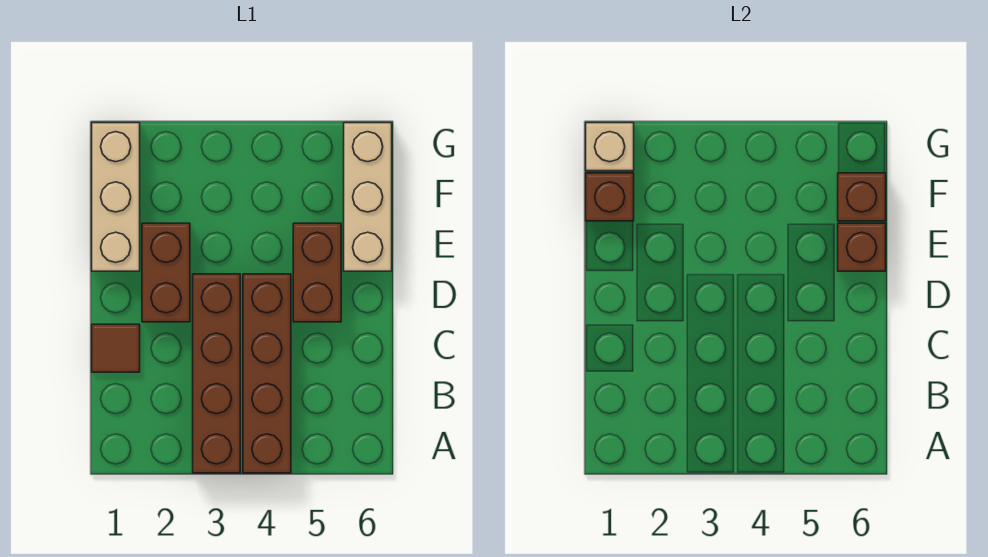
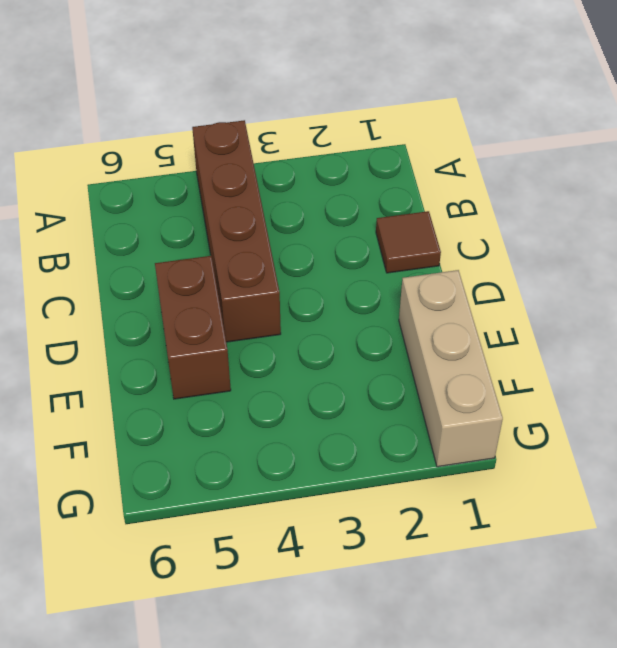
none -> brown brick A3:D3 level 1
none -> brown brick D2:E2 level 1

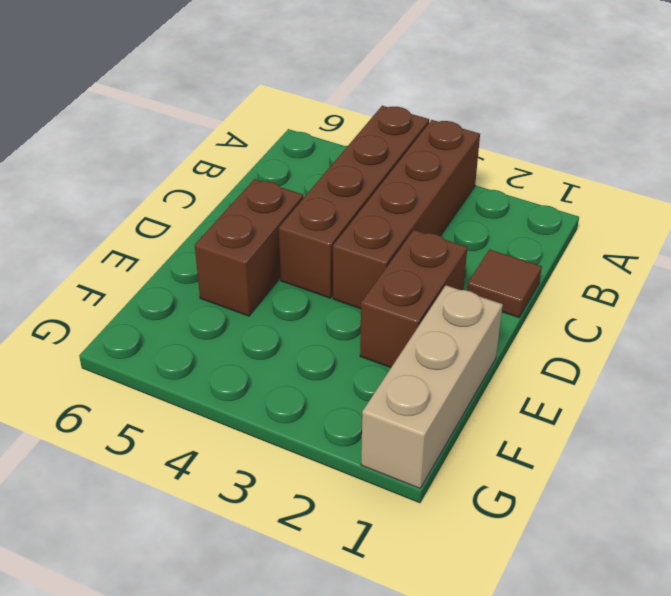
none -> tan brick E6:G6 level 1
none -> brown brick E6 level 2

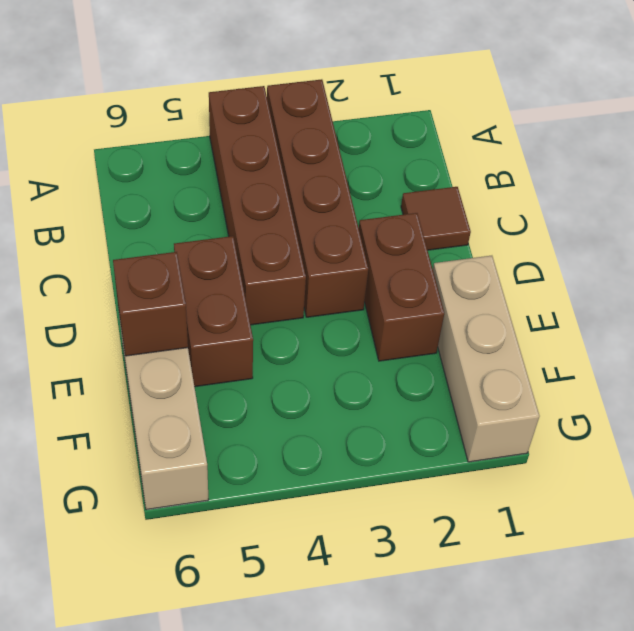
none -> brown brick F1 level 2
none -> brown brick F6 level 2

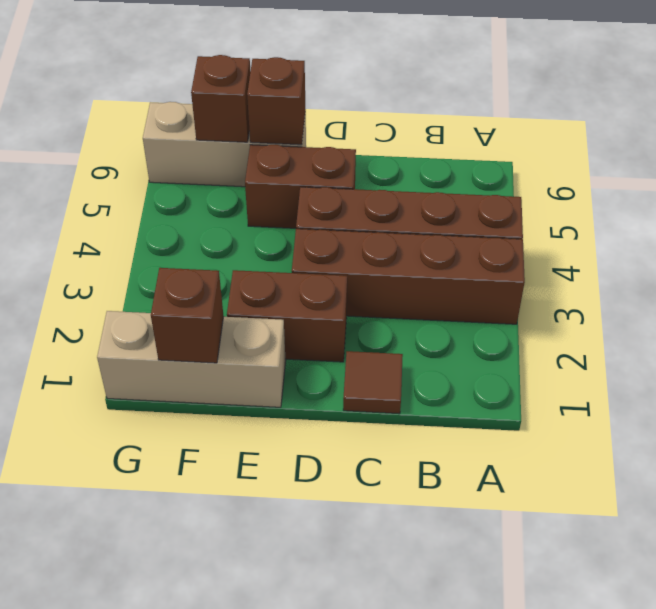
none -> tan brick G1 level 2

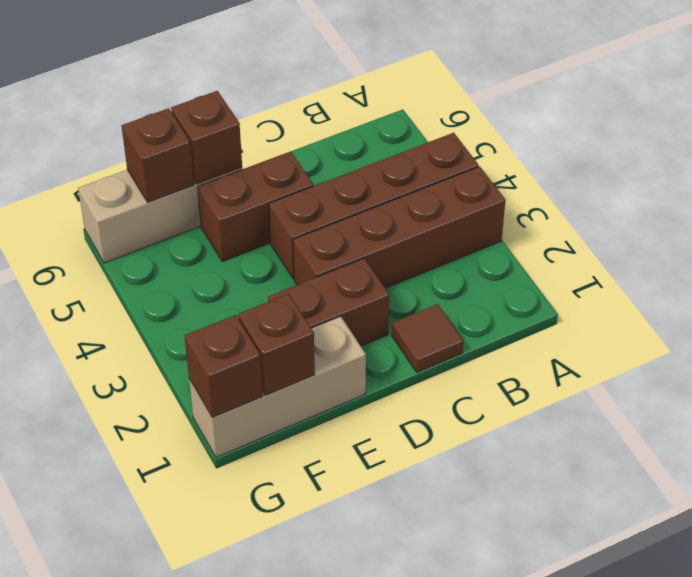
brown brick G1 level 2 -> tan brick G1 level 2

